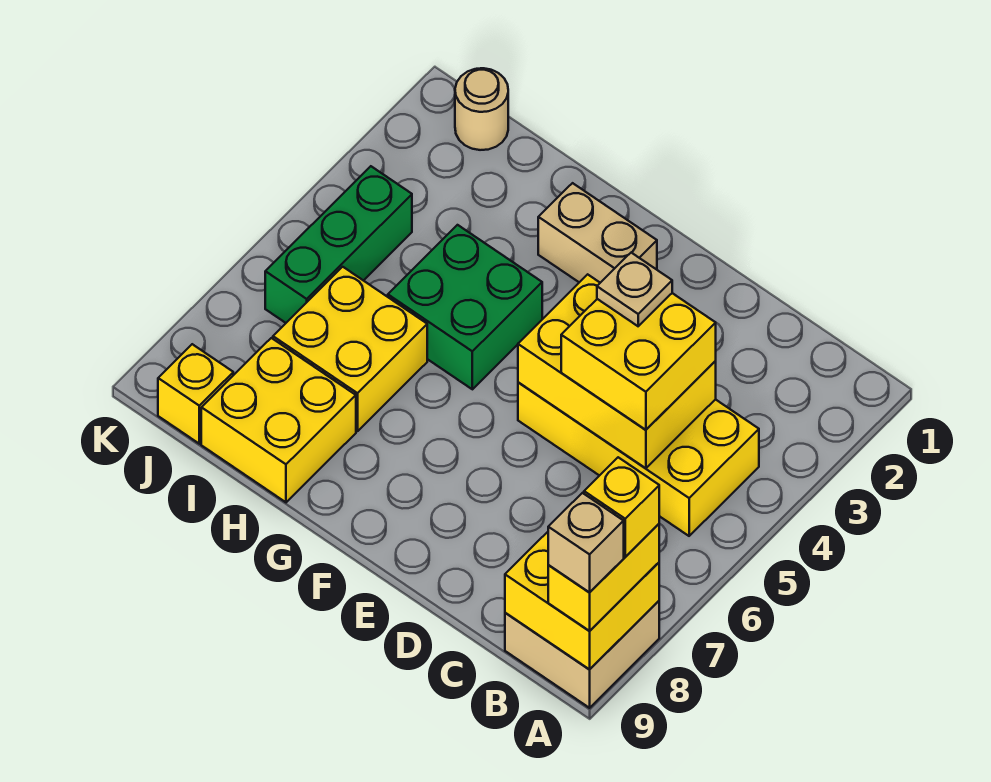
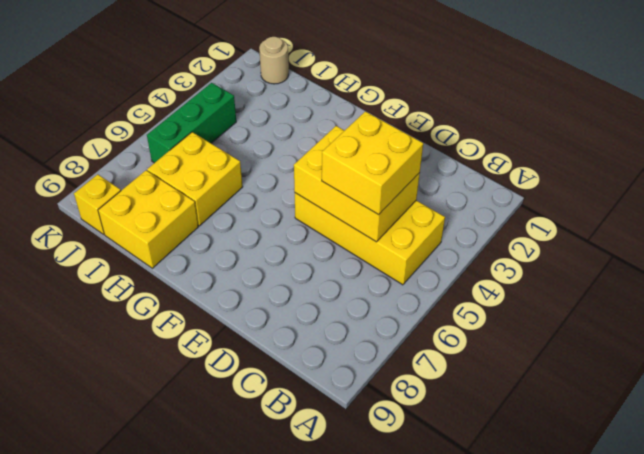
none -> tan brick A8:B9 level 1
none -> tan brick F2:G2 level 1
none -> green brick G4:H5 level 1

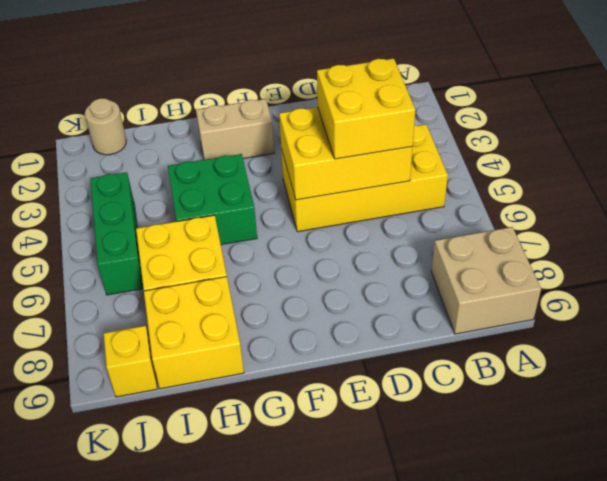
none -> yellow brick A8:B9 level 2
none -> yellow brick A8:A9 level 3
none -> yellow brick A8 level 4

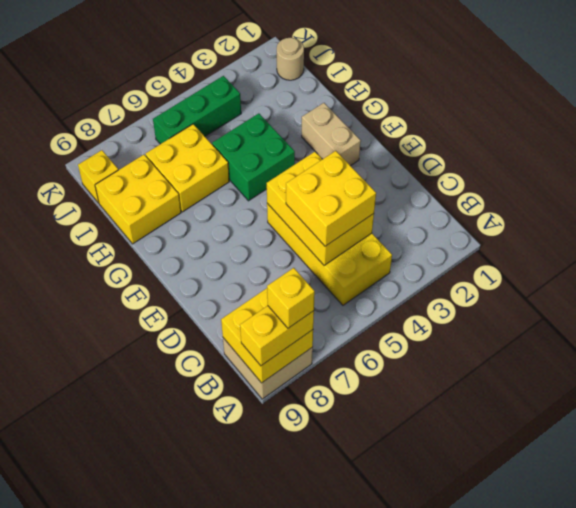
none -> tan brick A9 level 4
none -> tan plate D4 level 4

